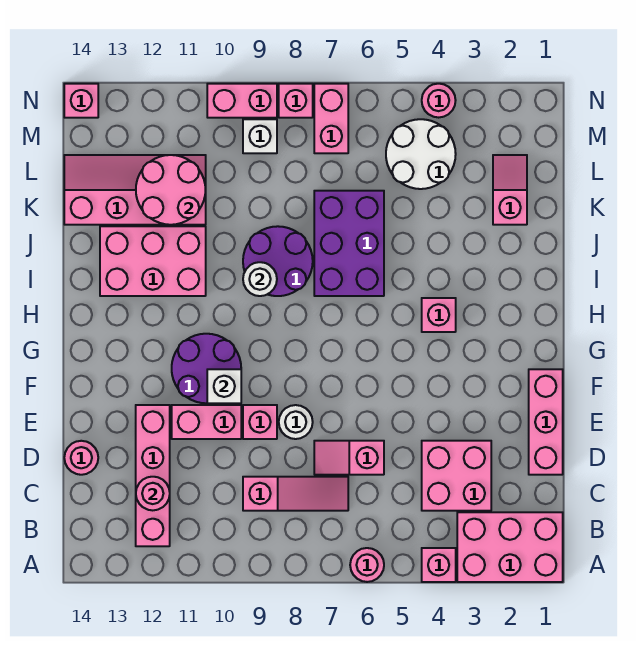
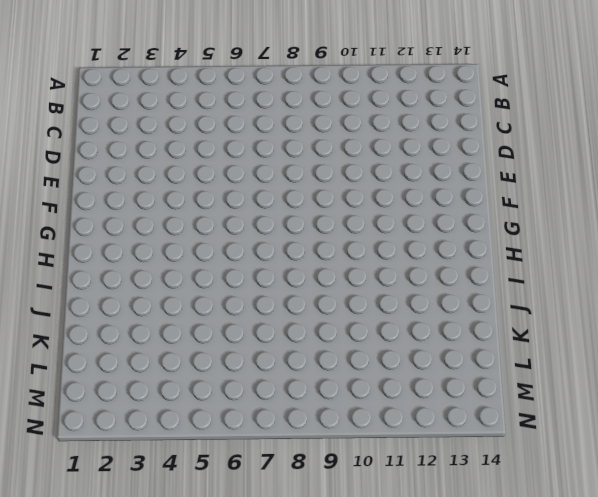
none -> pink brick A1:B3 level 1
none -> pink brick A4 level 1
none -> pink round brick A6 level 1
none -> pink brick B12:E12 level 1

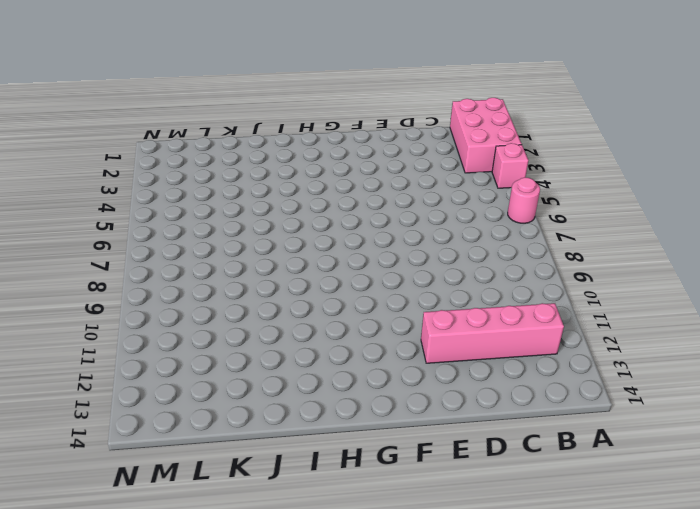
none -> pink brick C3:D4 level 1
none -> pink slope C7:C9 level 1 top 9
none -> pink brick D1:F1 level 1
none -> pink slope D6:D7 level 1 top 6

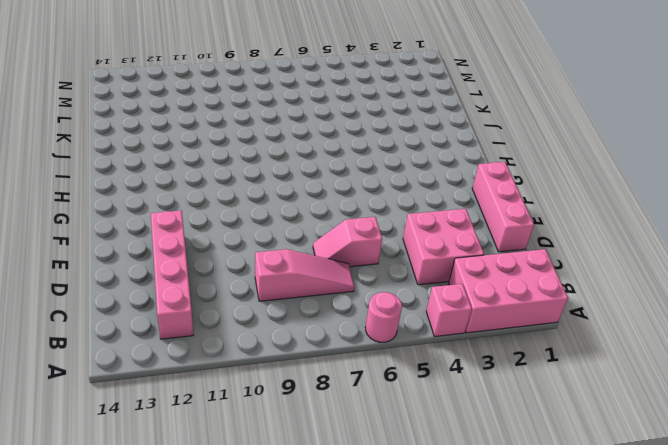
none -> pink round brick D14 level 1
none -> white round brick E8 level 1
none -> pink brick E9 level 1
none -> pink brick E10:E11 level 1

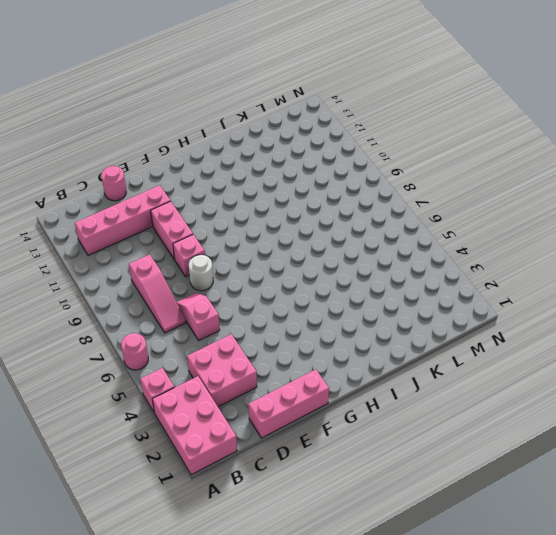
none -> purple round brick F10:G11 level 1
none -> pink brick H4 level 1
none -> purple brick I6:K7 level 1
none -> purple round brick I8:J9 level 1

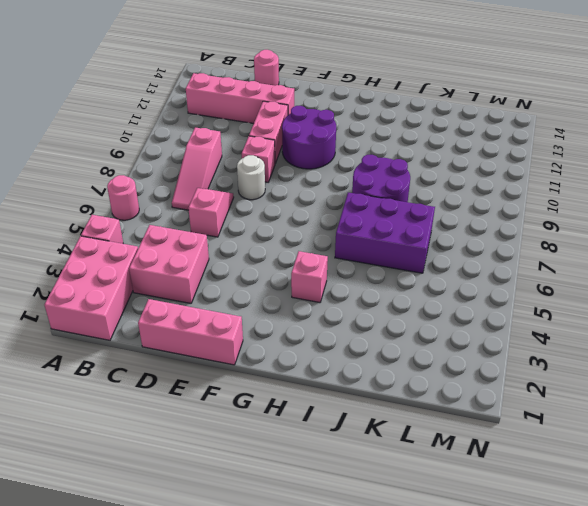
none -> pink brick I11:J13 level 1
none -> pink slope K2:L2 level 1 top K
none -> pink slope K11:L14 level 1 top K
none -> white round brick L4:M5 level 1

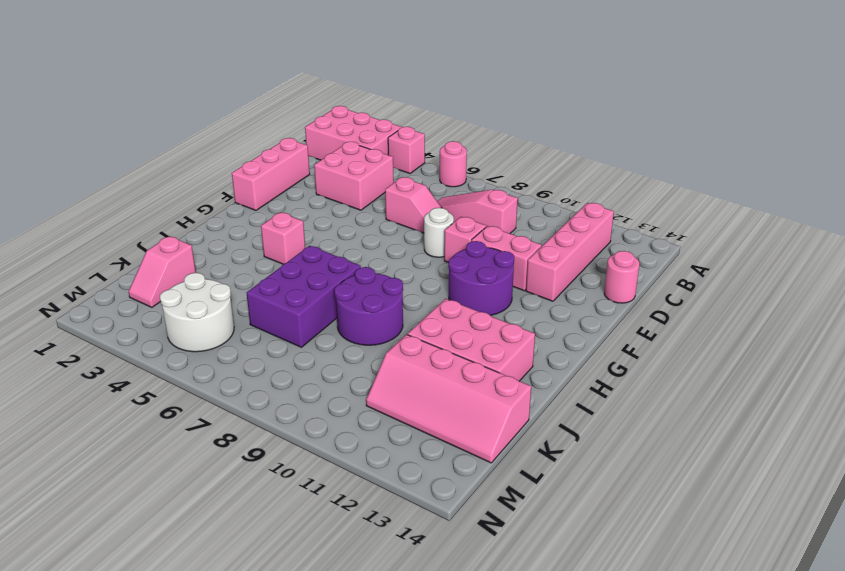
none -> pink brick M7:N7 level 1
none -> white brick M9 level 1
none -> pink round brick N4 level 1
none -> pink brick N8 level 1

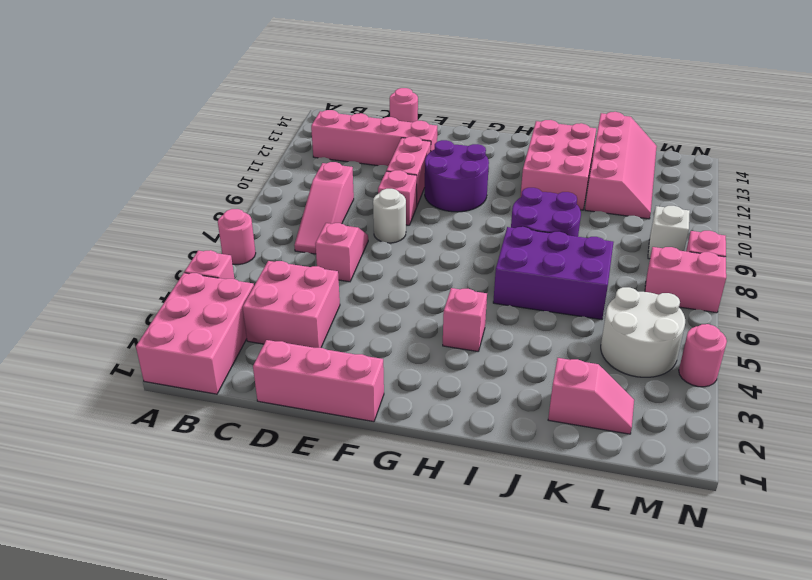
none -> pink brick N9:N10 level 1
none -> pink brick N14 level 1
none -> pink round brick C12 level 2
none -> white brick F10 level 2

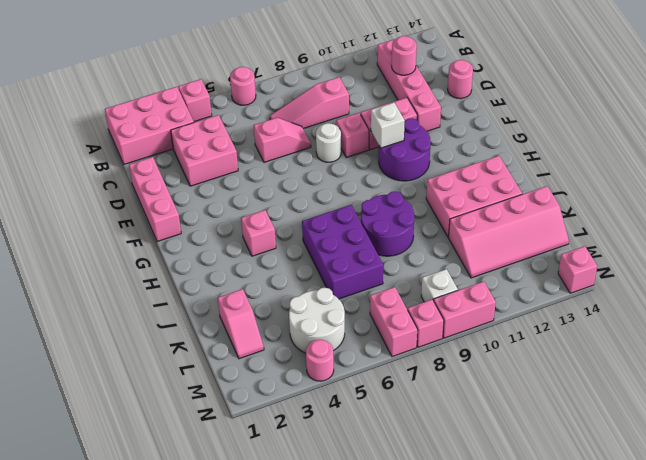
none -> white round brick I9 level 2
none -> pink round brick K11:L12 level 2

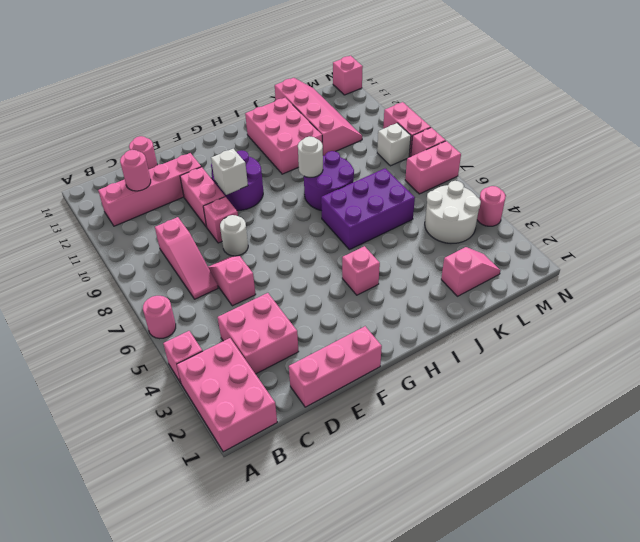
none -> pink round brick K11:L12 level 2

